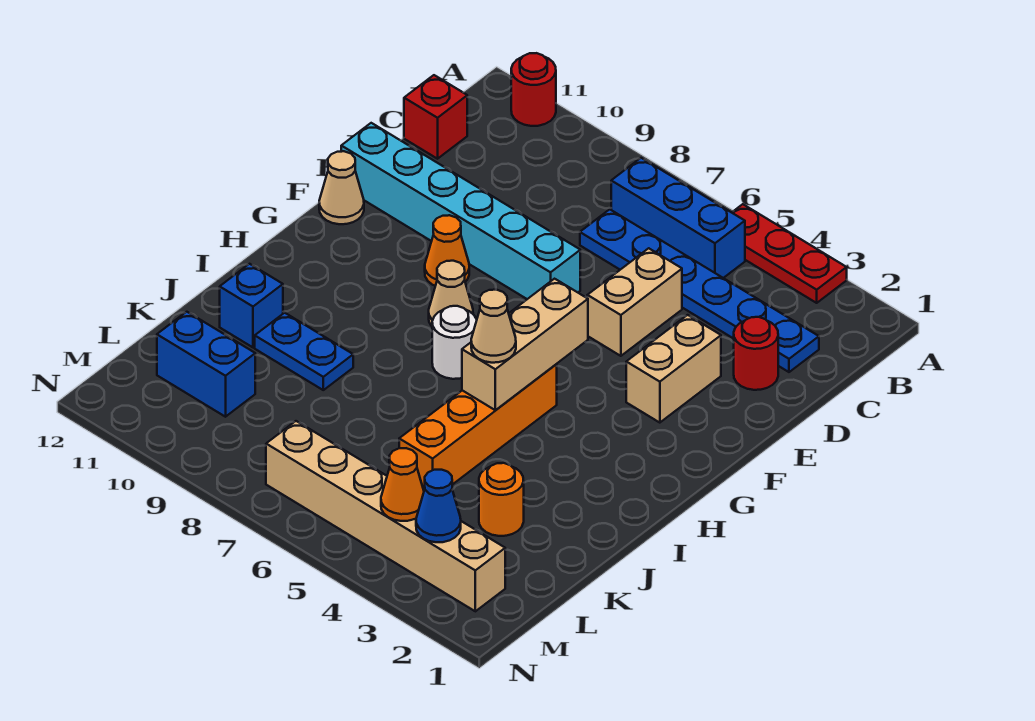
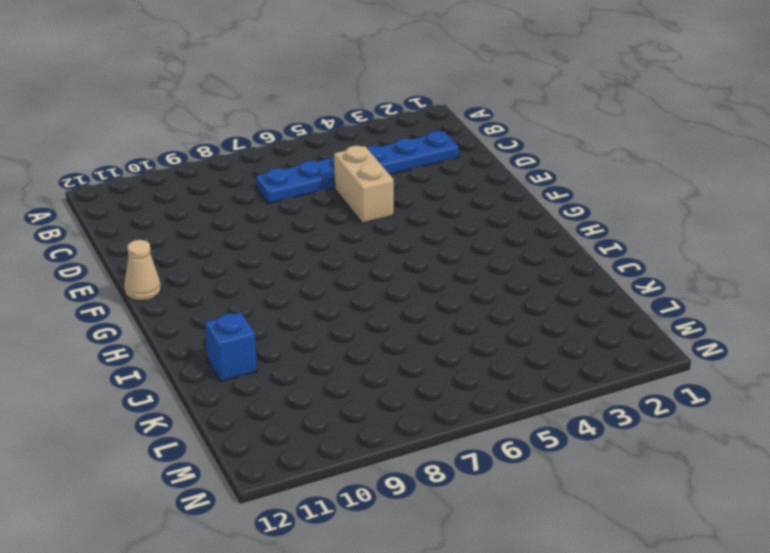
none -> red plate A3:A5 level 1
none -> red round brick A11 level 1
none -> blue brick B5:B7 level 1

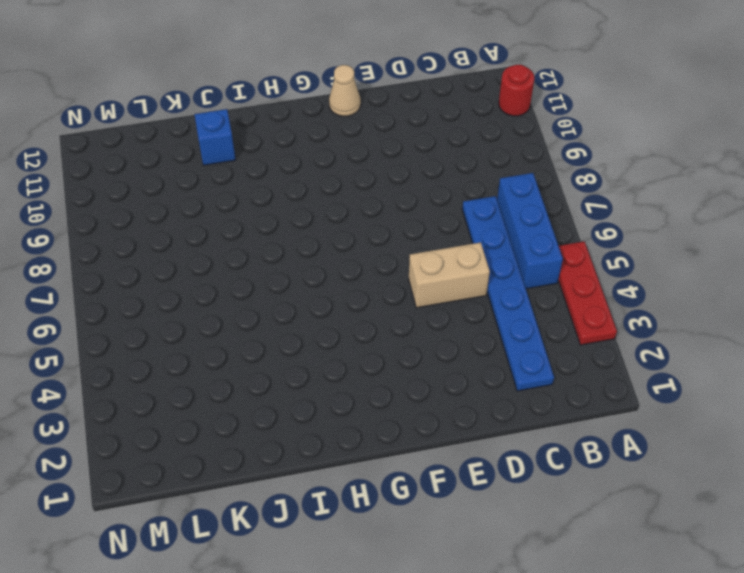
none -> red brick C12 level 1
none -> red round brick D2 level 1
none -> tan brick E3:F3 level 1

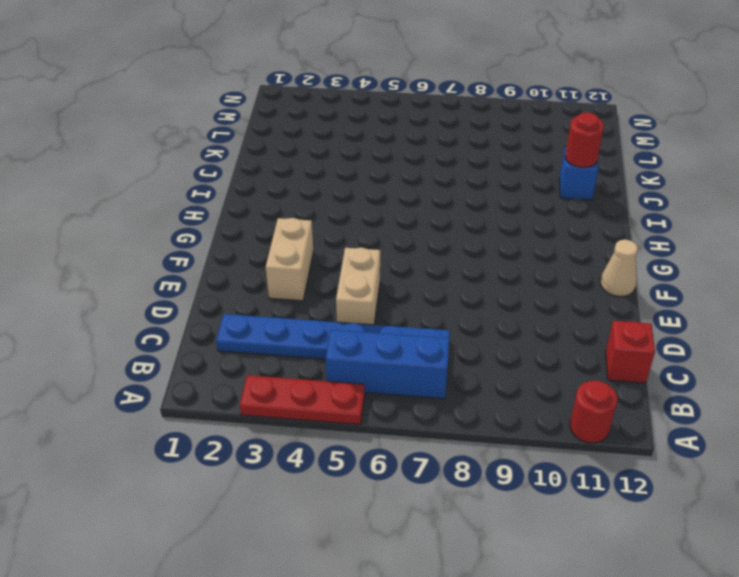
red round brick J11 level 2 -> red round brick D2 level 1
none -> cyan brick E7:E12 level 1
none -> orange cone F9 level 1
none -> tan cone G8 level 1

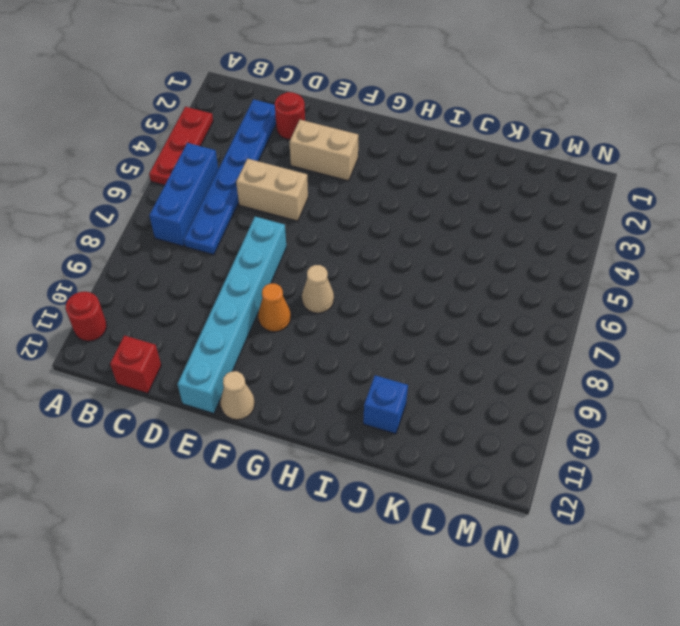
none -> orange brick H5:K5 level 1
none -> white round brick H7 level 1
none -> blue plate J9:J10 level 1

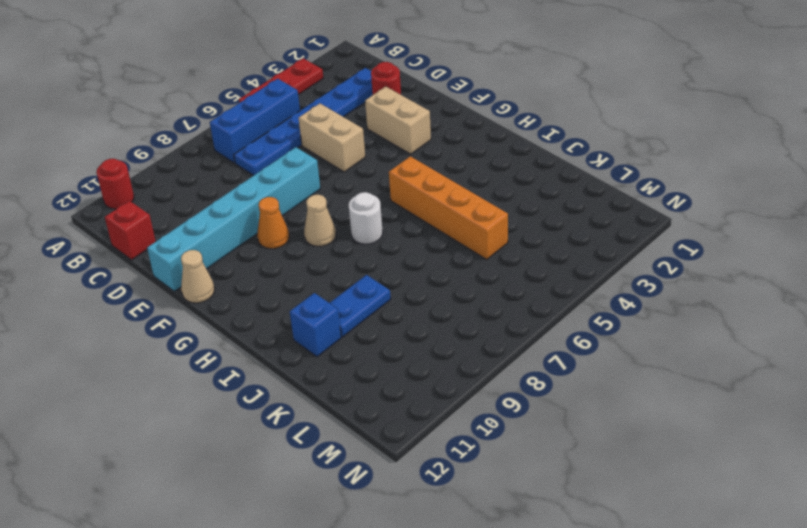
none -> orange round brick K3 level 1
none -> blue brick L10:L11 level 1
none -> tan brick M2:M7 level 1

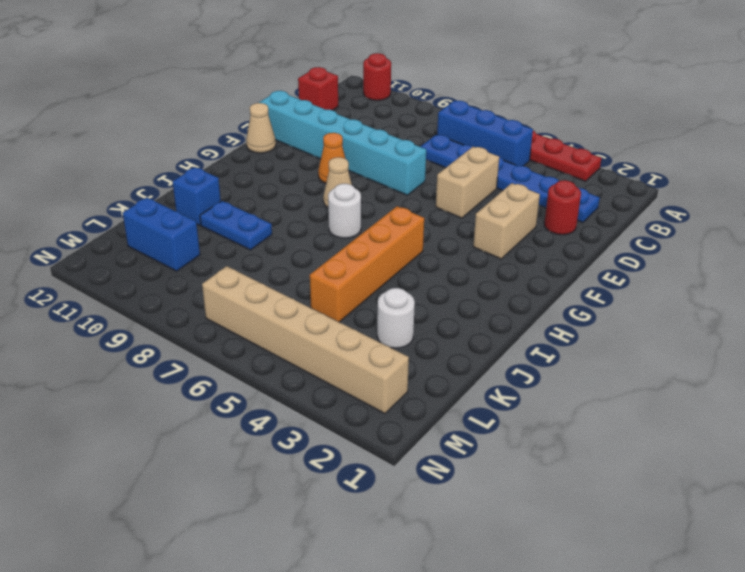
white round brick K3 level 1 -> orange round brick K3 level 1
none -> tan brick G5:I5 level 2
none -> blue cone M3 level 2
none -> orange cone M4 level 2

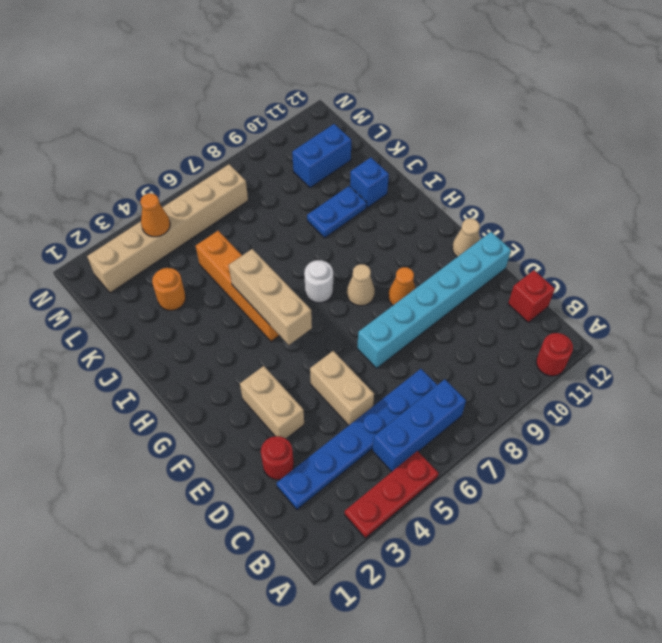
none -> blue cone M3 level 2
none -> tan cone I5 level 3

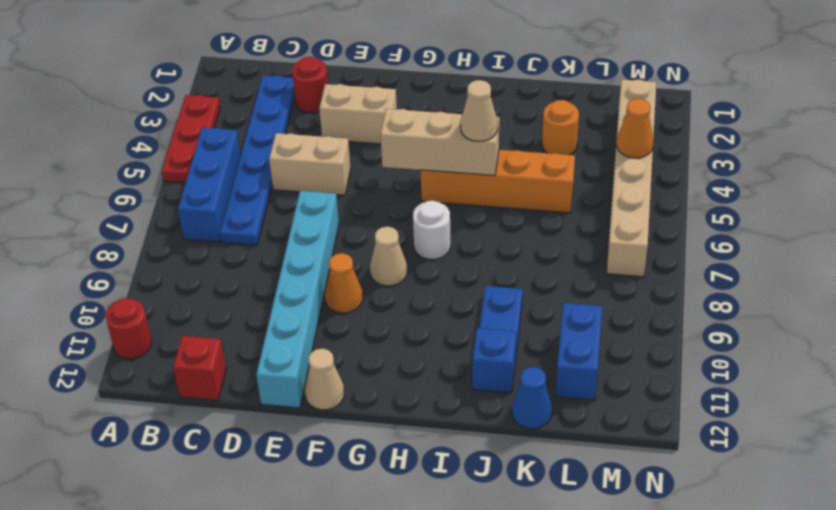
blue cone K12 level 1 -> blue cone M3 level 2

